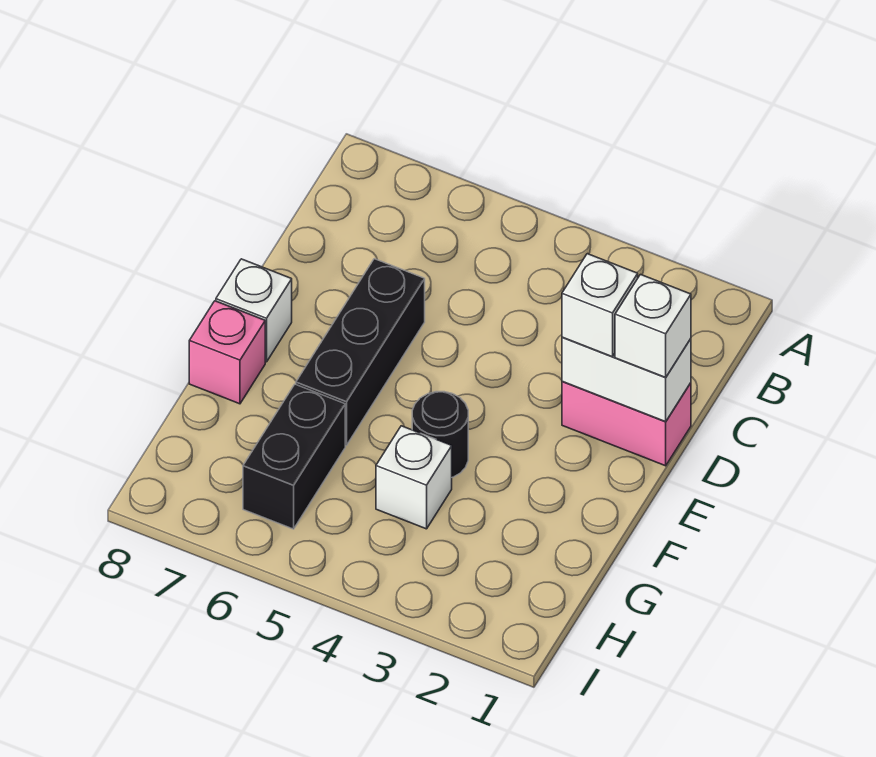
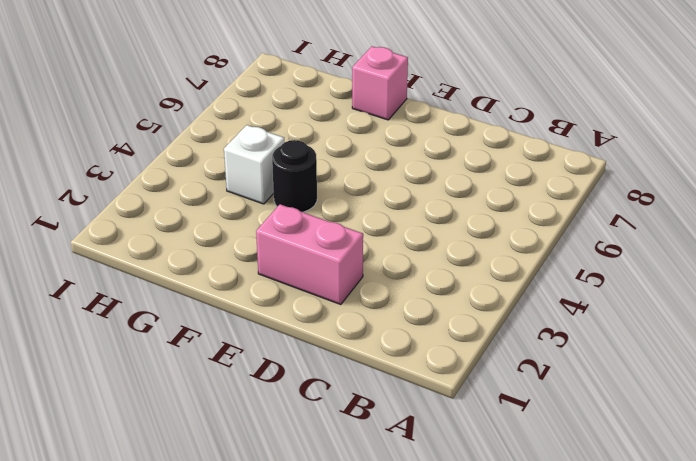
pink brick D2:E2 level 1 -> pink brick D1:D2 level 1
none -> black brick D6:F6 level 1
none -> white brick E8 level 1

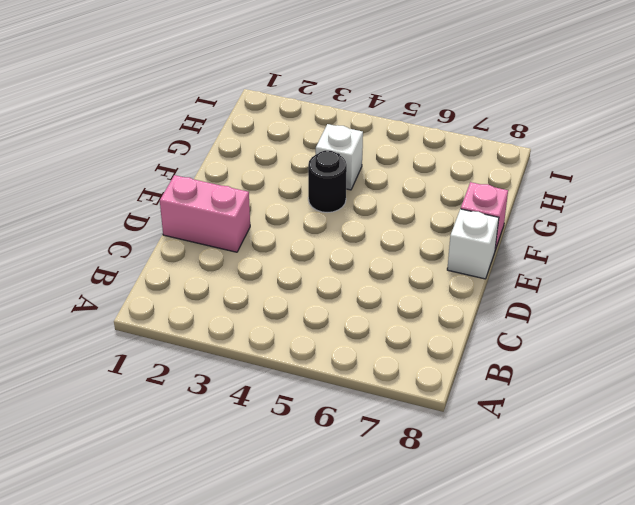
none -> black brick D6:F6 level 1
none -> black brick G6:H6 level 1

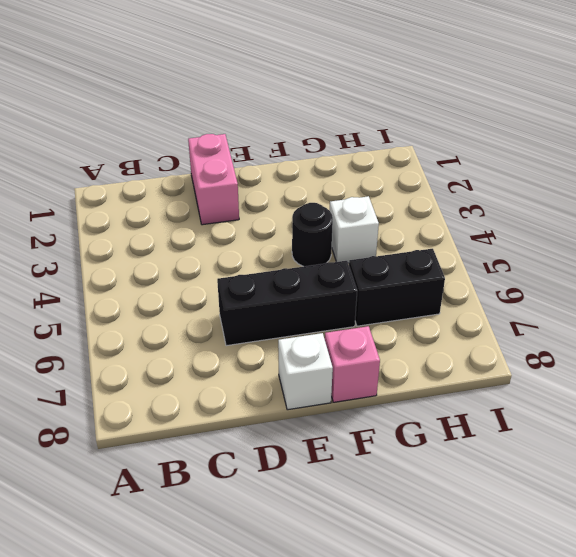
none -> white brick D1:D2 level 2
none -> white brick D1 level 3

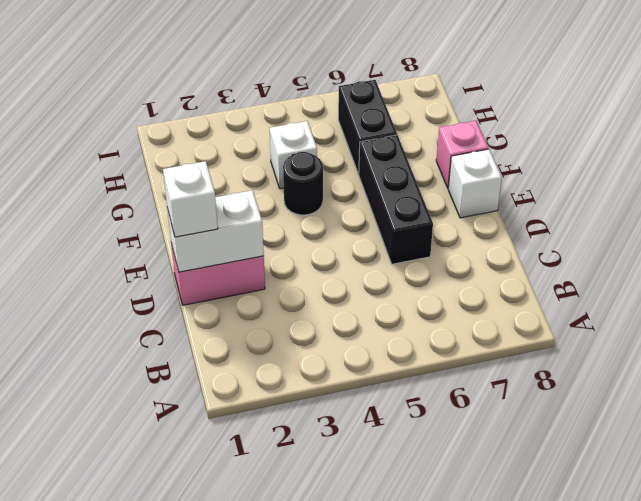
none -> white brick D2 level 3

